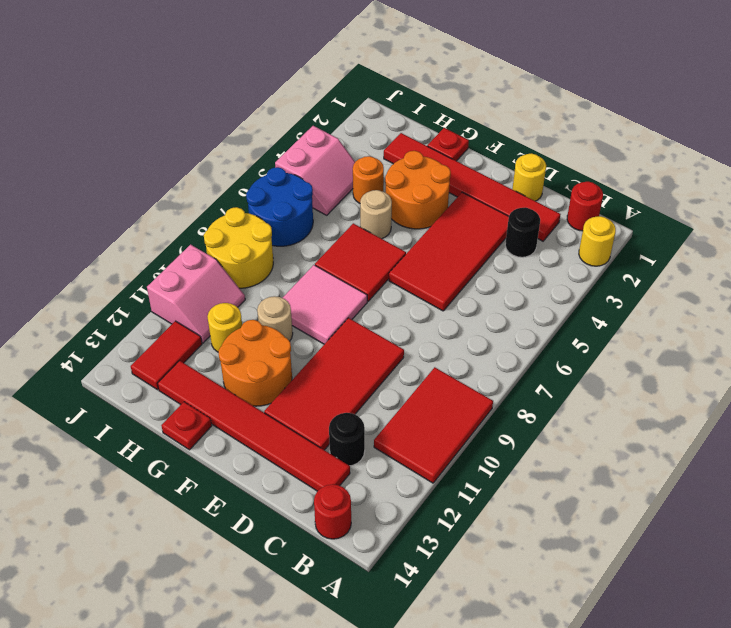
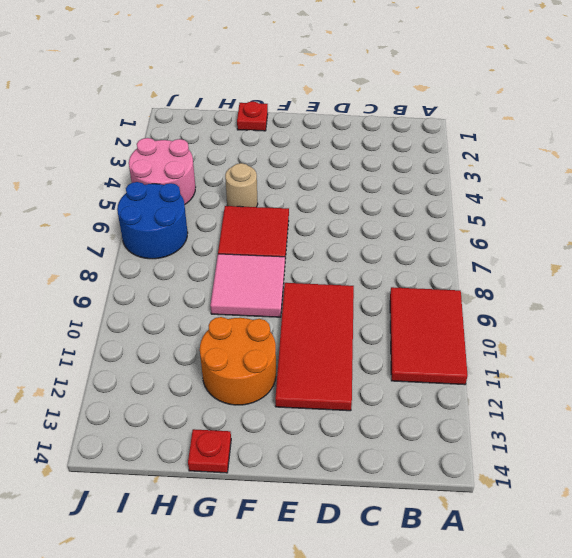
pink round brick I4:J5 level 1 -> pink slope I4:J5 level 1 top J
none -> yellow round brick A2 level 1
none -> red round brick B1 level 1
none -> red round brick B14 level 1

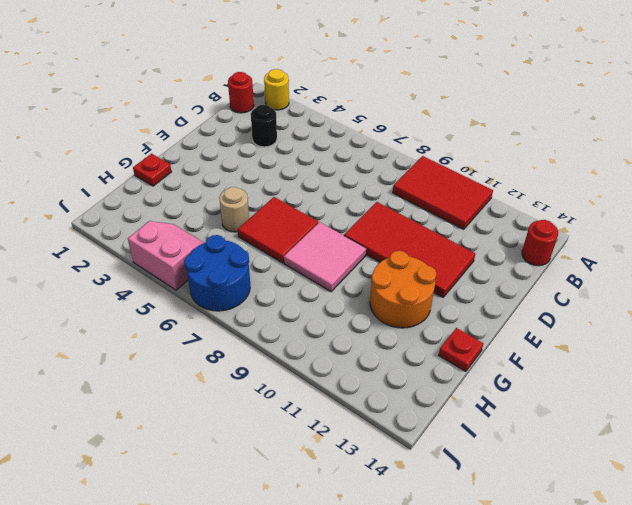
none -> red tile C2:H2 level 1
none -> black round brick C12 level 1
none -> red tile C13:H13 level 1

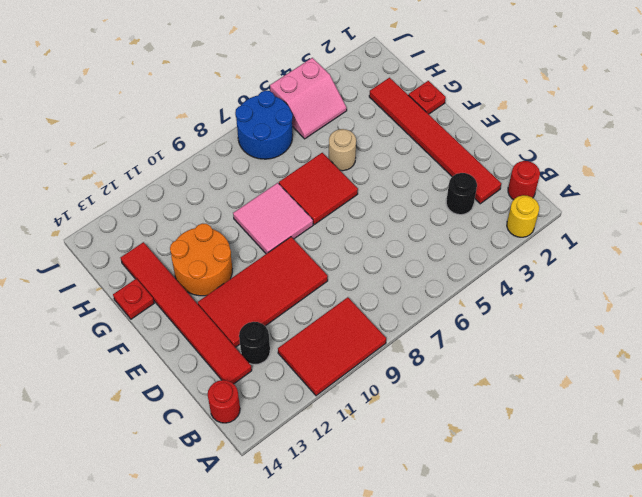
none -> yellow round brick D1 level 1
none -> red tile D3:E6 level 1
none -> orange round brick F3:G4 level 1

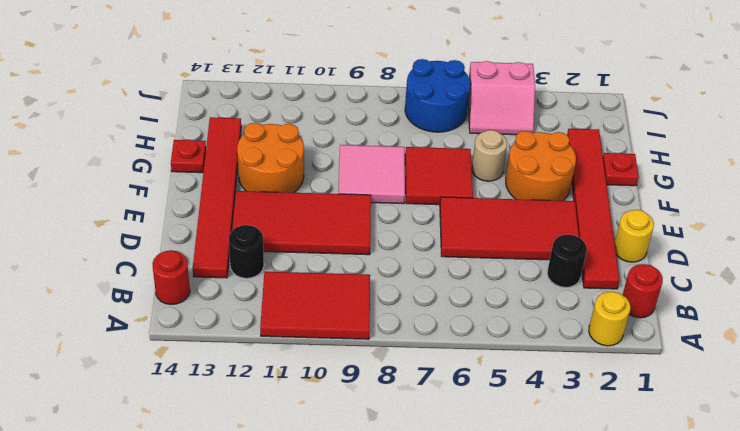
none -> tan round brick G10 level 1
none -> orange round brick H4 level 1
none -> yellow round brick H11 level 1

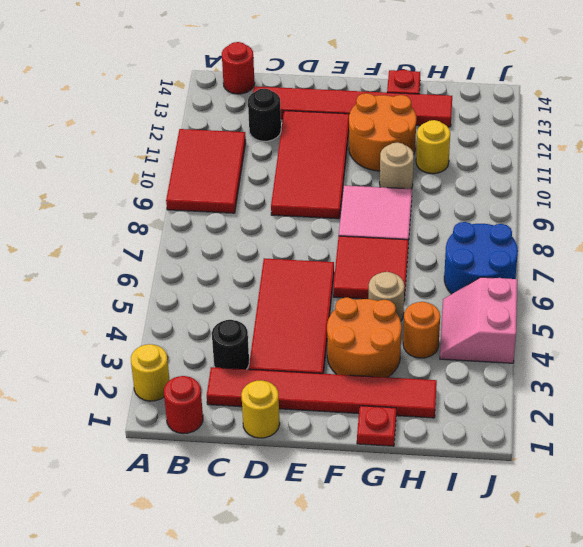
none -> yellow round brick I8:J9 level 1
none -> pink slope I10:J11 level 1 top J
none -> red tile I12:I13 level 1

